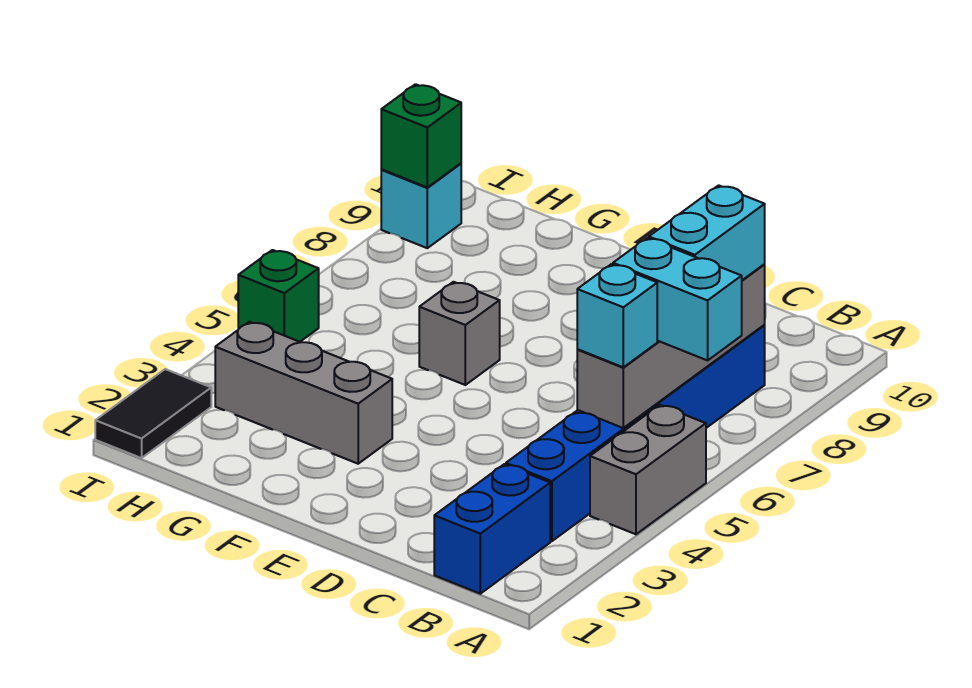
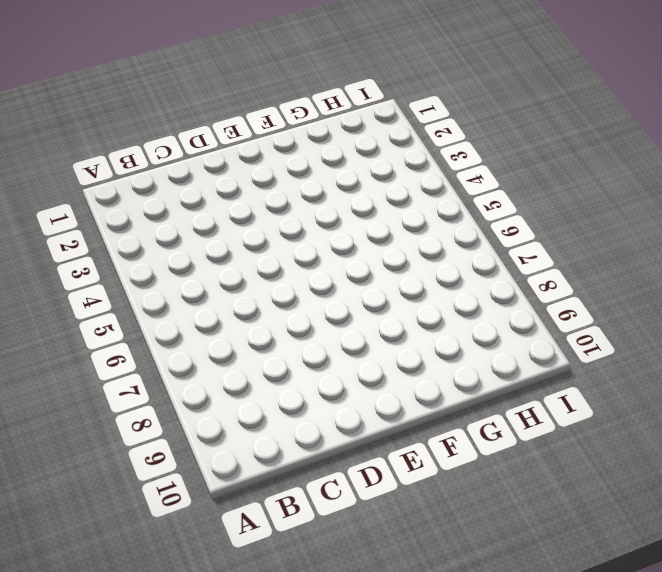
none -> grey brick A4:A5 level 1
none -> blue brick B1:B2 level 1
none -> blue brick B3:B8 level 1

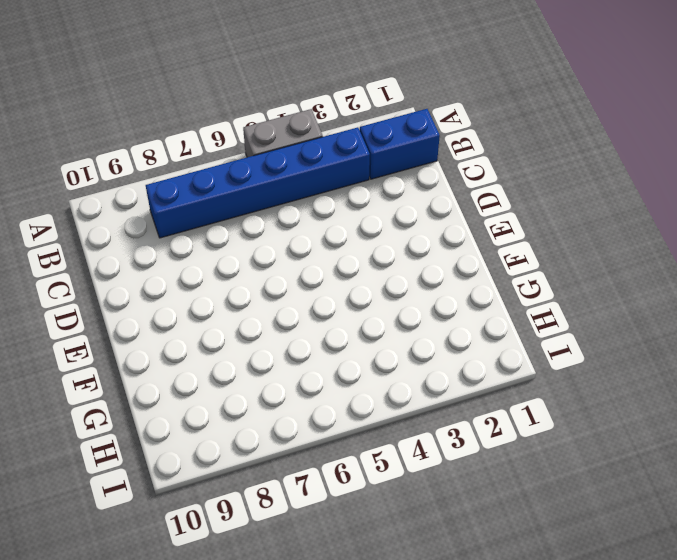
none -> grey brick F3:H3 level 1
none -> grey brick F6 level 1
none -> black tile I1:I2 level 1

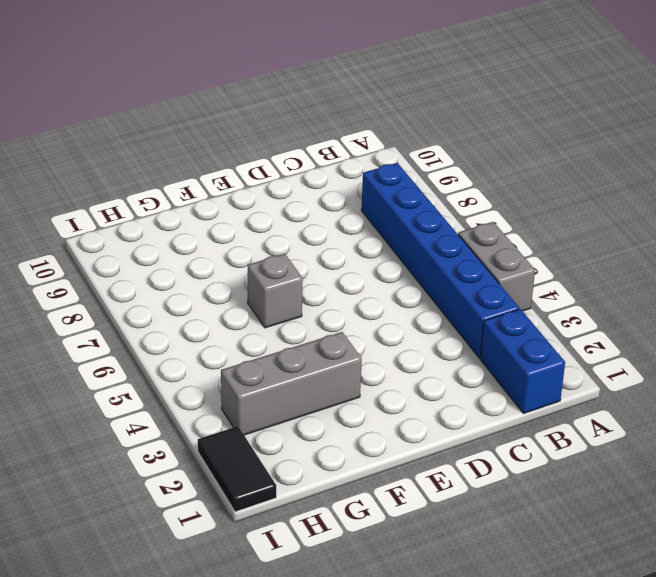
none -> green brick I5 level 1
none -> cyan brick I9 level 1
none -> grey brick B5:B8 level 2

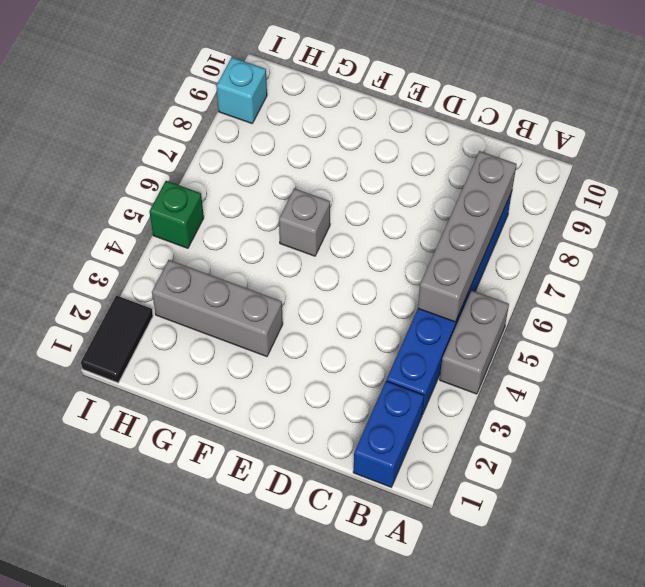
none -> green brick I9 level 2
none -> cyan brick A6:B6 level 3
none -> cyan brick B5 level 3

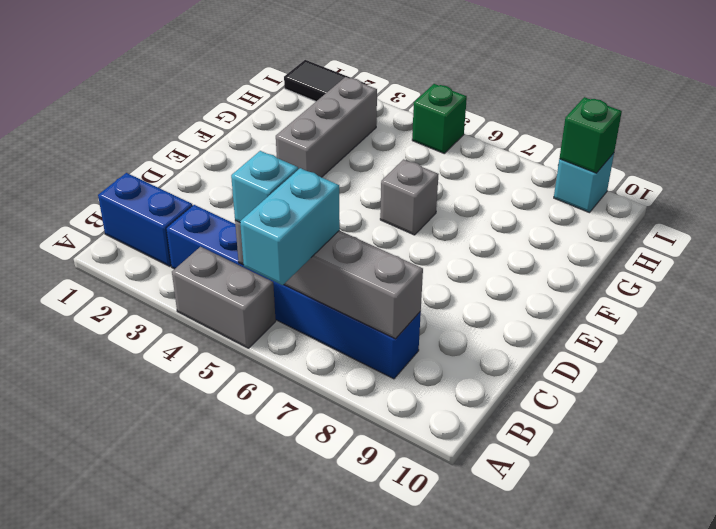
none -> cyan brick B7:B8 level 3

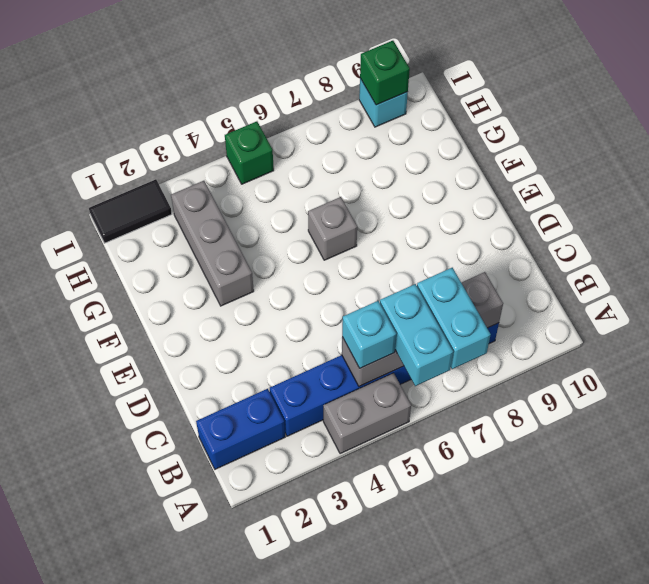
cyan brick A7:B7 level 3 -> cyan brick B7:B8 level 3

